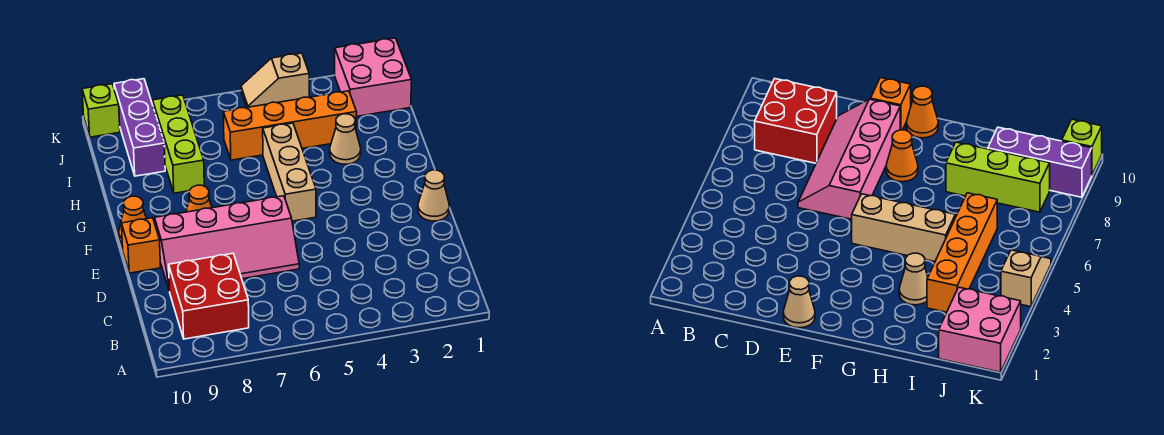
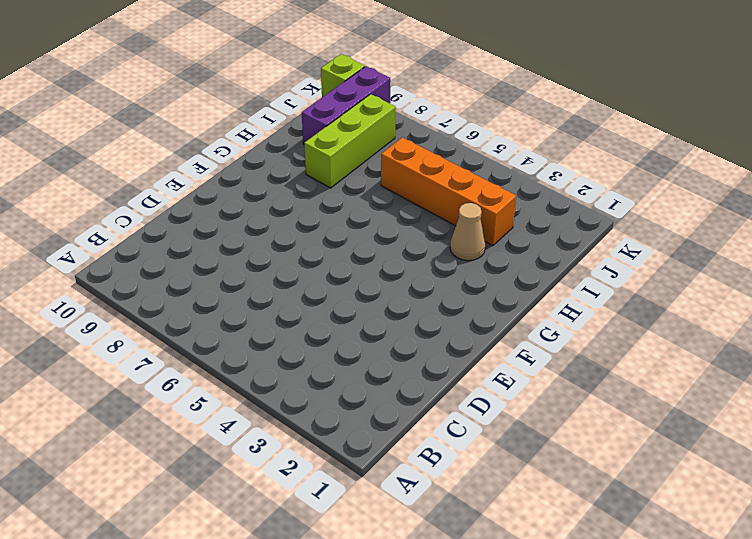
none -> red brick B8:C9 level 1
none -> pink slope D6:E9 level 1 top E
none -> tan cone E1 level 1

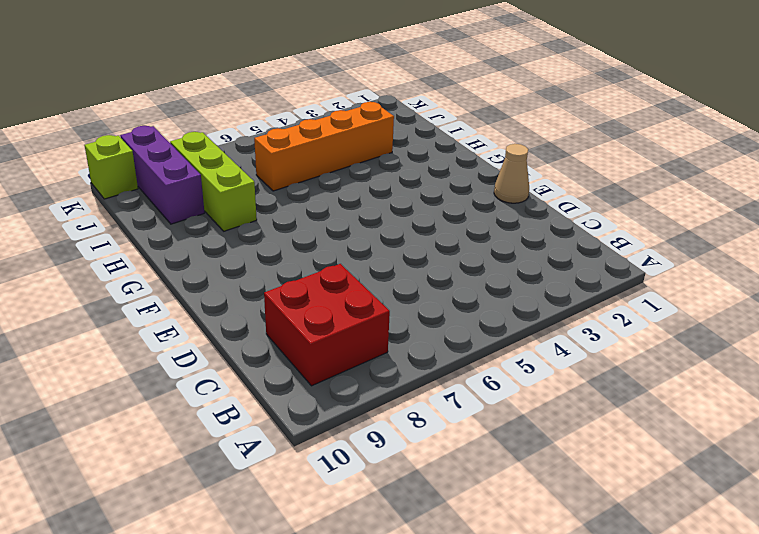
none -> pink slope D6:E9 level 1 top E
none -> orange brick E10 level 1
none -> tan brick F5:H5 level 1

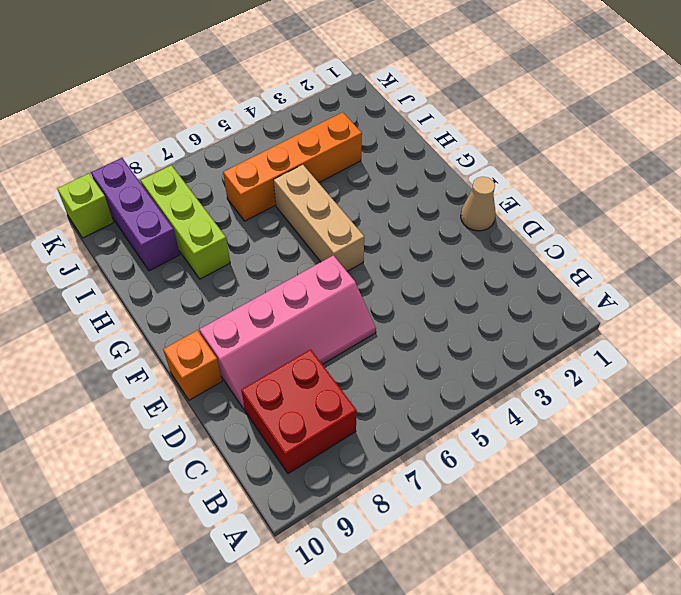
none -> orange cone F8 level 1
none -> orange cone F10 level 1
none -> tan cone H3 level 1

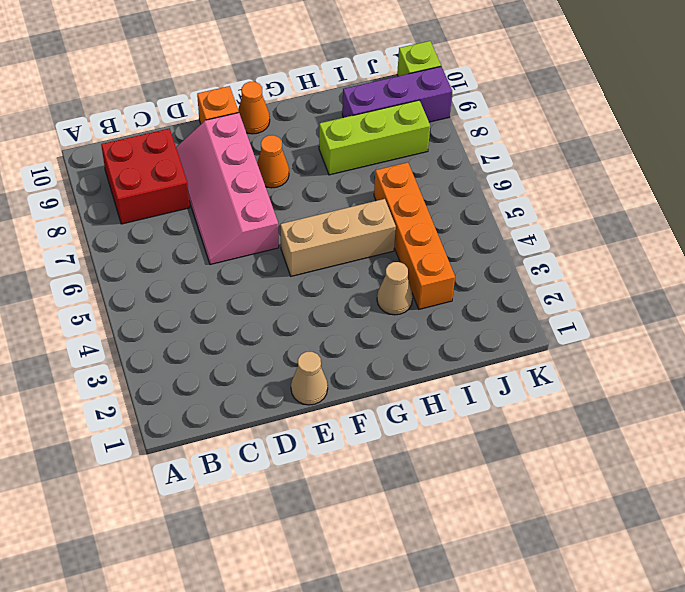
none -> pink brick J1:K2 level 1
none -> tan slope K4:K5 level 1 top 4

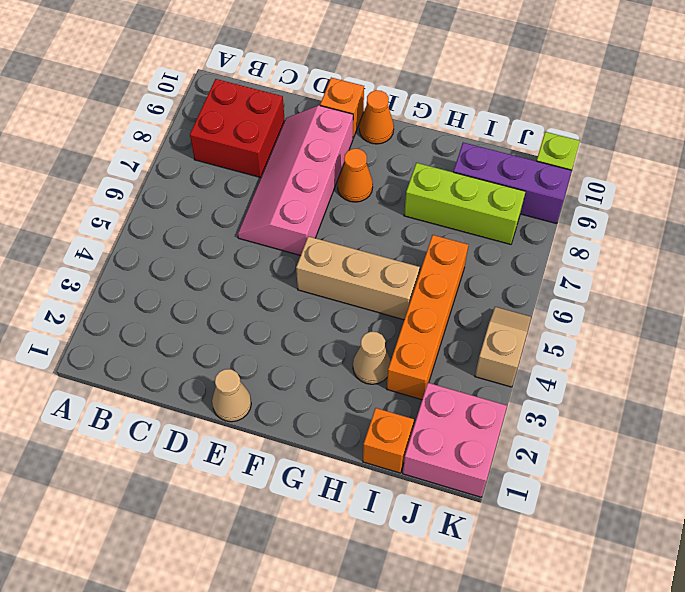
orange brick I1 level 1 -> none

